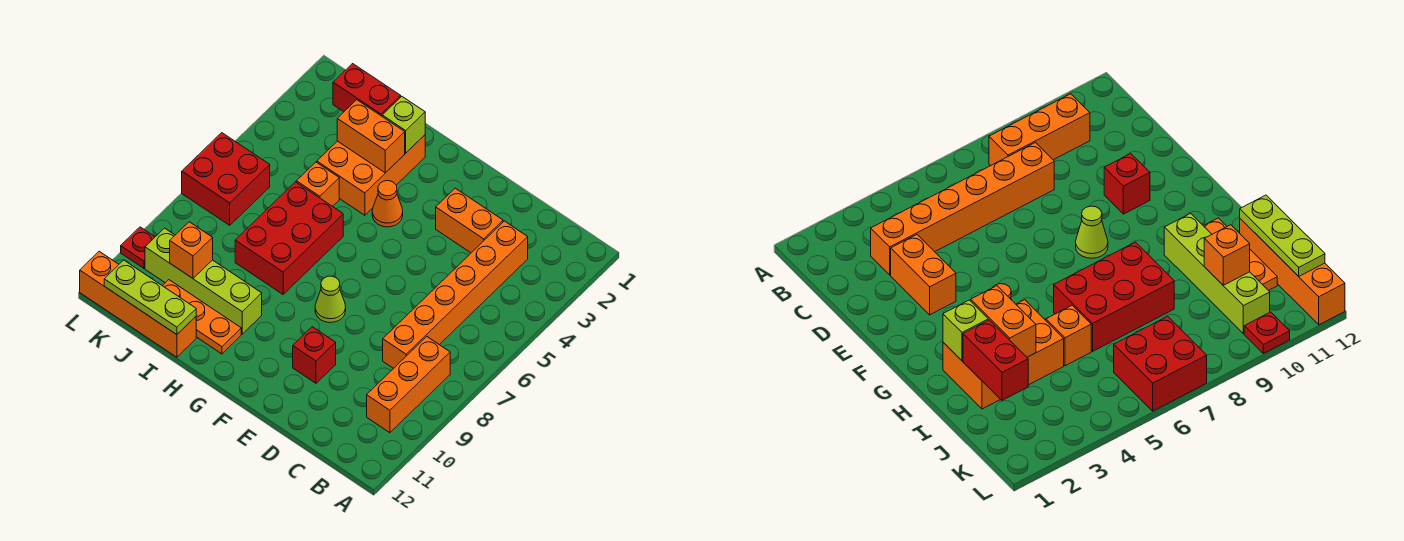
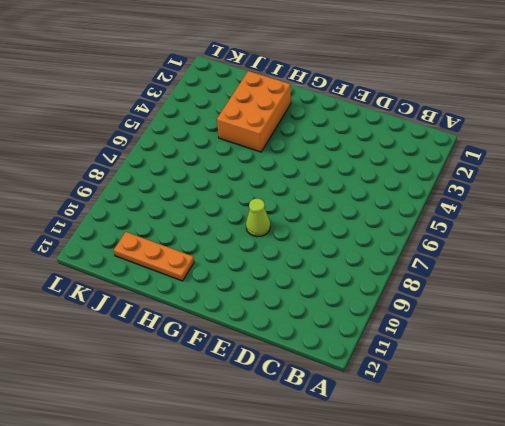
none -> orange brick B8:B10 level 1
none -> orange brick C3:C8 level 1
none -> orange brick D3:E3 level 1

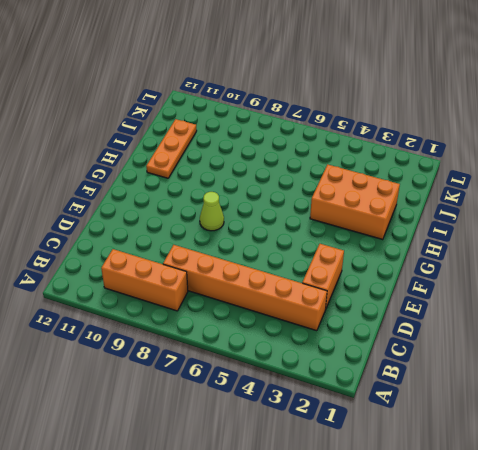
none -> red brick E10 level 1
none -> orange cone G4 level 1
none -> red brick H6:I8 level 1

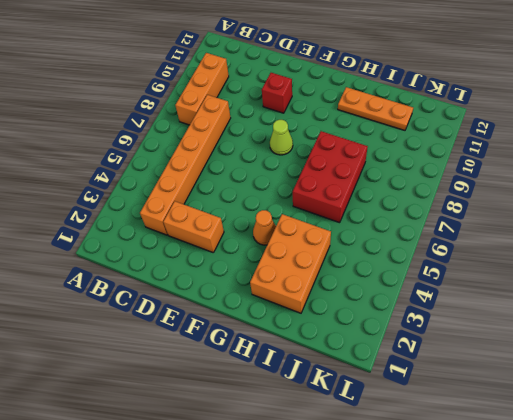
none -> lime brick H10:K10 level 1
none -> orange brick I5 level 1
none -> orange brick I12:L12 level 1

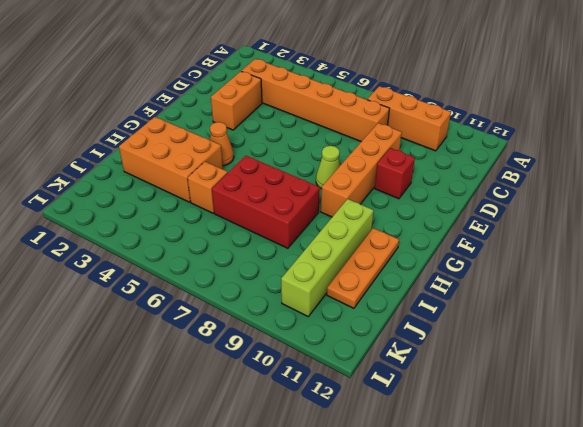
orange brick D9:G9 level 1 -> orange brick I12:L12 level 1
none -> red brick K6:L7 level 1
none -> red plate L10 level 1
none -> lime brick H2 level 2

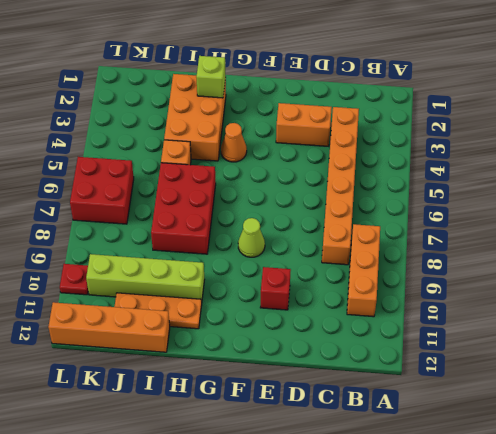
none -> orange brick H3:I3 level 2
none -> red brick I2:J2 level 2
none -> lime plate I12:K12 level 2

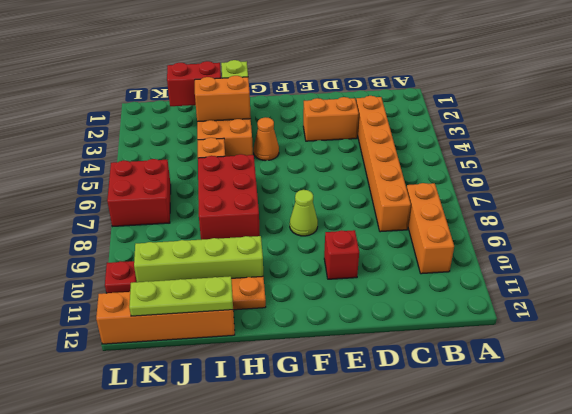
none -> orange brick J10 level 2

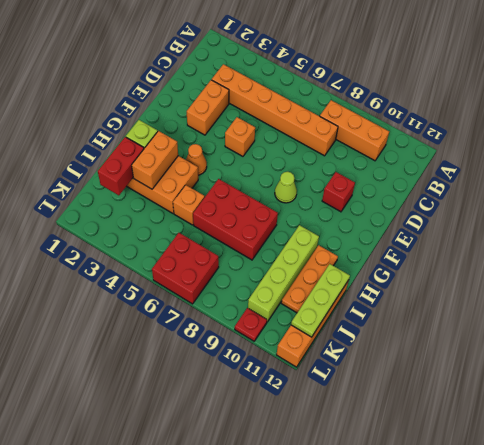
orange brick E5 level 1 -> orange brick J10 level 2

